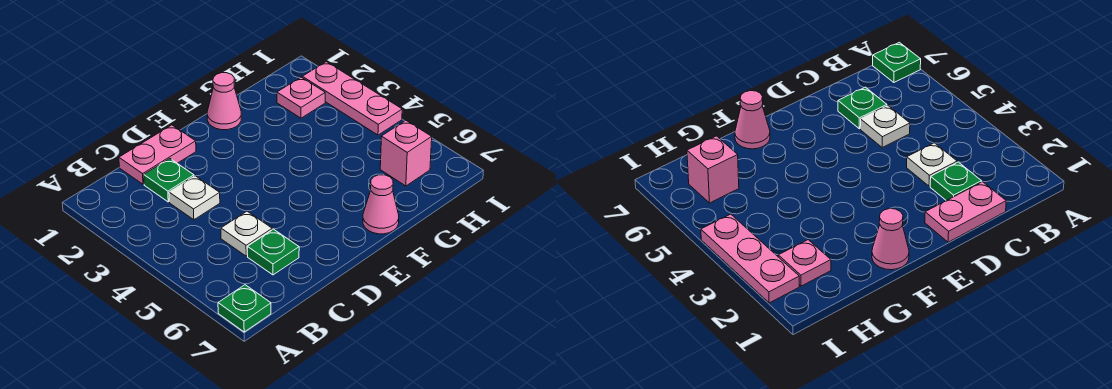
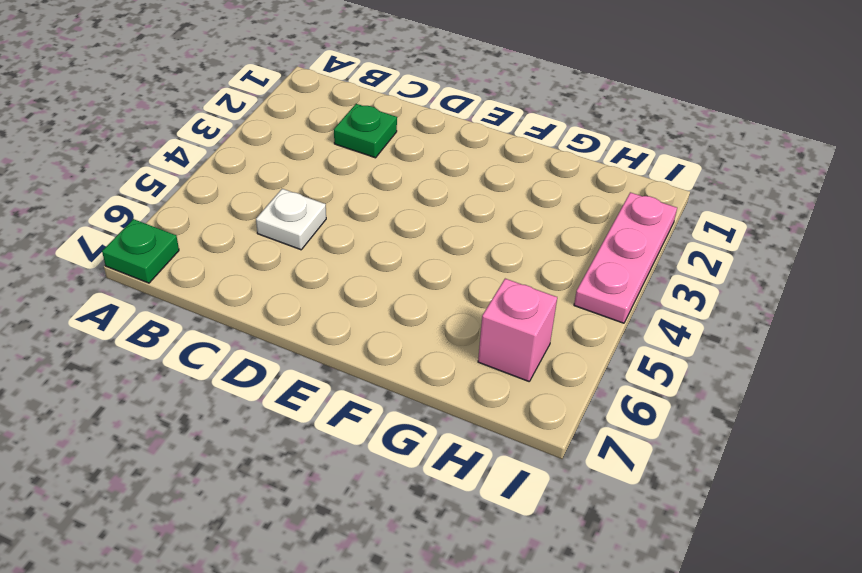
none -> pink plate C1:D1 level 1
none -> white plate C3 level 1

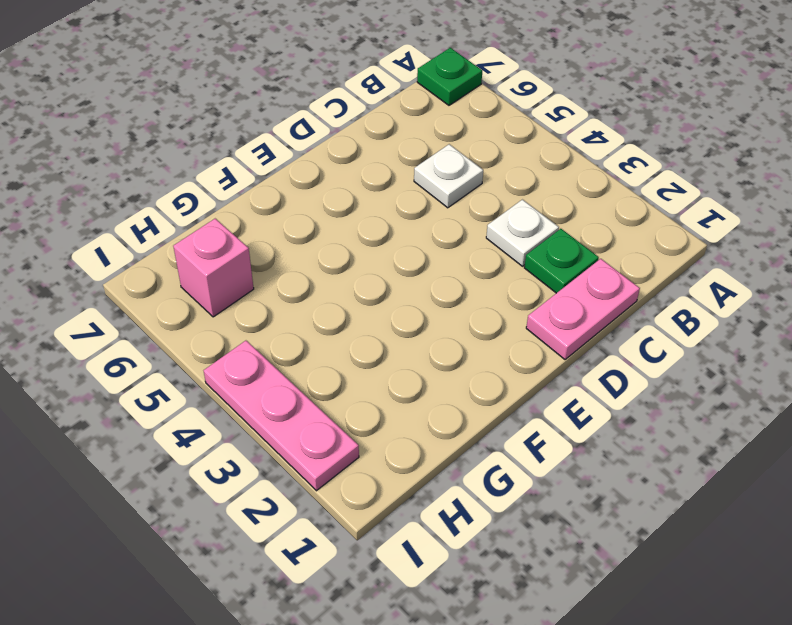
none -> green plate C6 level 1
none -> pink cone F1 level 1

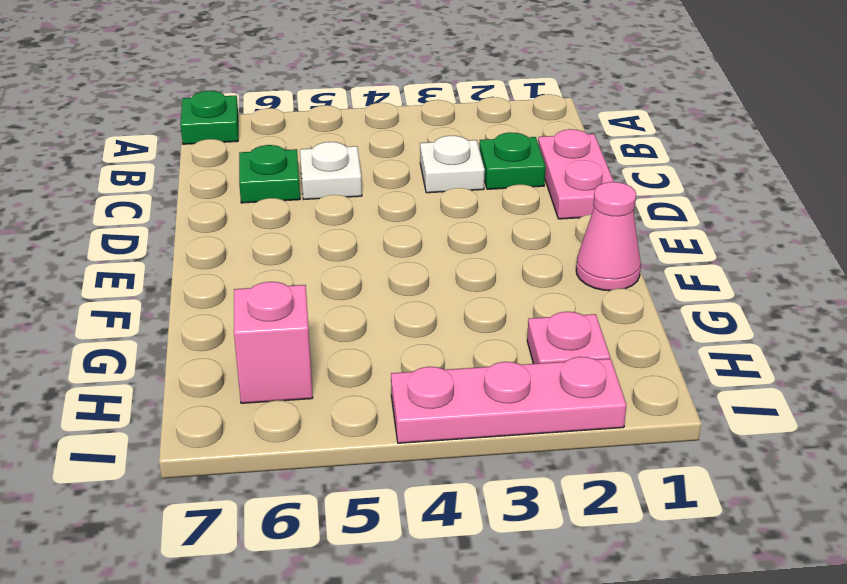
none -> pink cone F7 level 1

